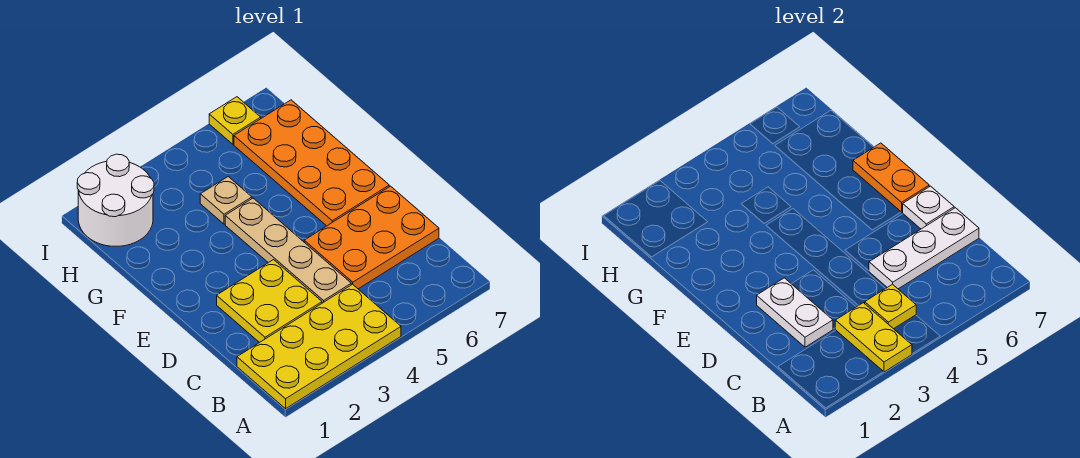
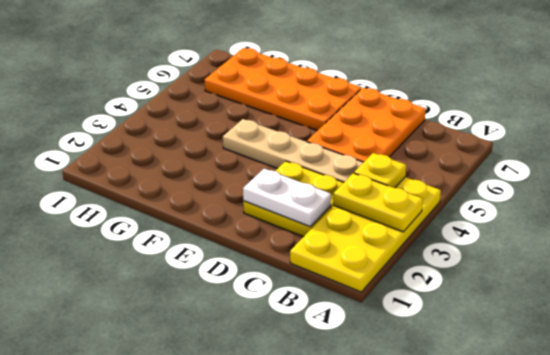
none -> tan plate G4 level 1
none -> white round brick H1:I2 level 1
none -> yellow plate I6 level 1

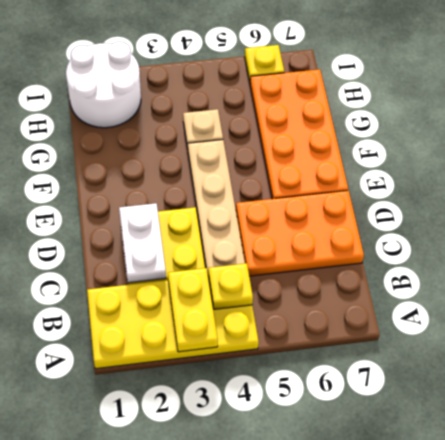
none -> white plate C5:C7 level 2
none -> white plate D7 level 2
none -> orange plate E7:F7 level 2

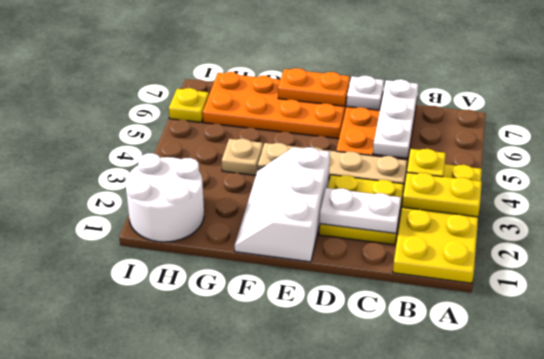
white slope E1:F3 level 1 top E -> none

